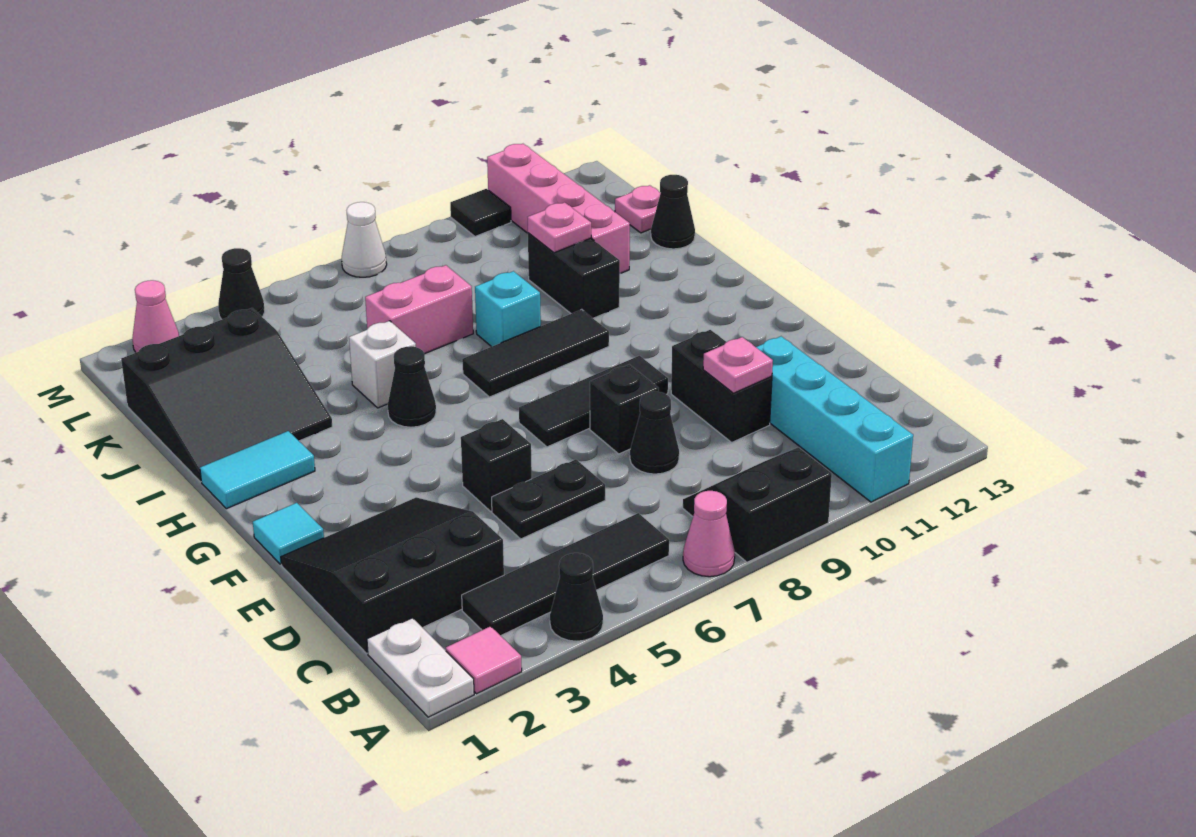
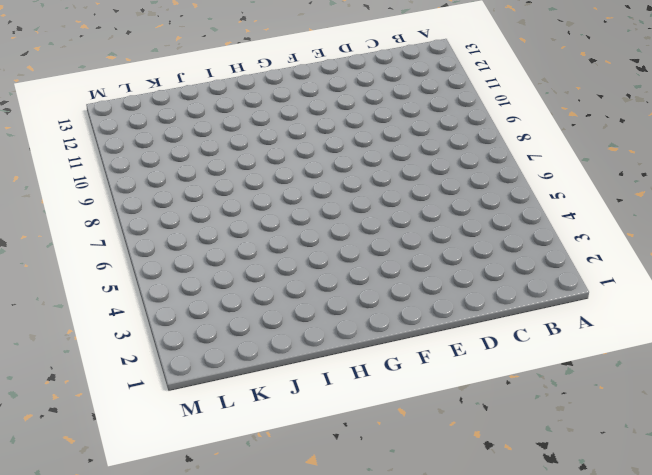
none -> white plate A1:B1 level 1
none -> pink tile A2 level 1
none -> black cone A4 level 1
none -> pink cone A7 level 1

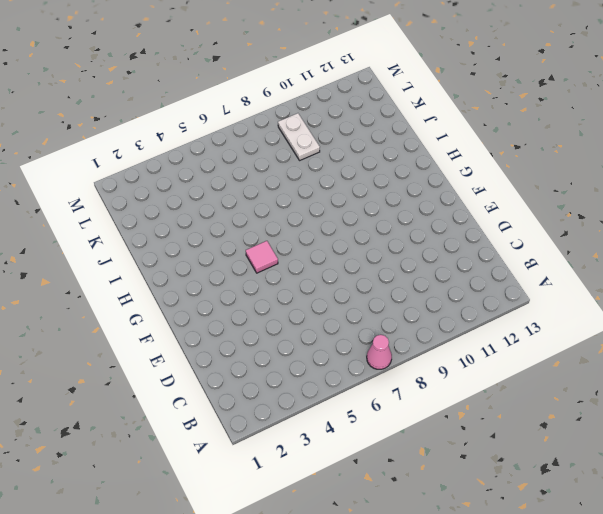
pink tile G5 level 1 -> pink tile A2 level 1
white plate K9:L9 level 1 -> white plate A1:B1 level 1
none -> black cone A4 level 1
none -> black slope A8:B9 level 1 top A
none -> cyan brick A11:D11 level 1
none -> black tile B3:B6 level 1

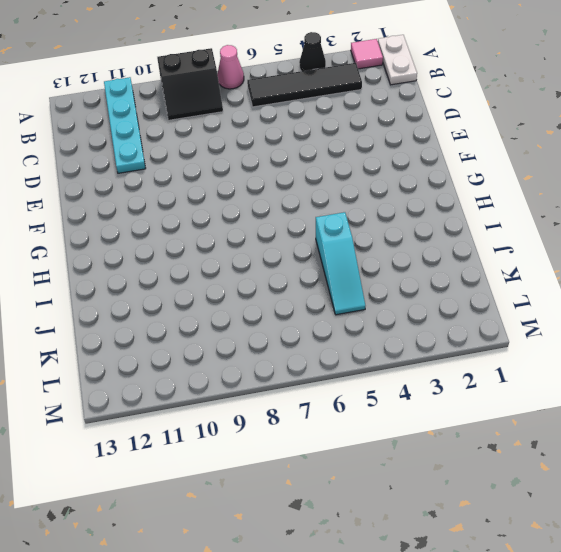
cyan plate A11:D11 level 1 -> cyan brick A11:D11 level 1
cyan slope I5:K5 level 1 top I -> white brick I5 level 1
none -> black slope C1:E3 level 1 top C
none -> black plate D5:D6 level 1
none -> black cone D8 level 1
none -> black brick D10:E10 level 1

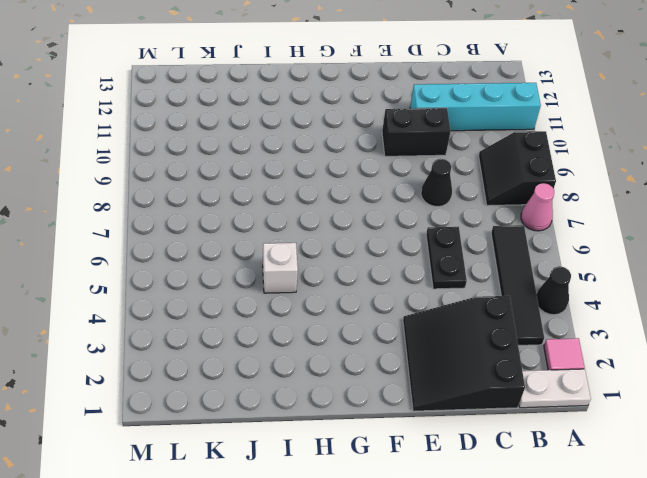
none -> black brick E5 level 1
none -> black brick E8 level 1
none -> cyan tile F1 level 1
none -> black tile F7:F9 level 1

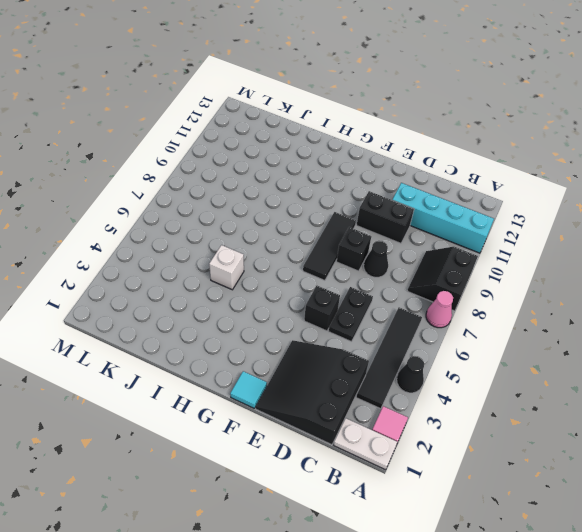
none -> cyan tile H1:H2 level 1
none -> black cone H5 level 1
none -> black tile H7:H9 level 1
none -> black slope I1:K3 level 1 top K

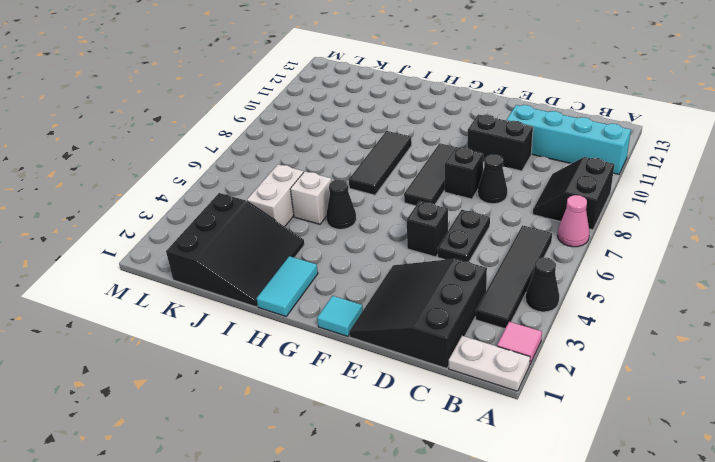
white brick J4:J5 level 1 -> none
none -> cyan brick I8 level 1
none -> black brick I10:J10 level 1
none -> pink brick J6:J7 level 1
none -> pink brick J11:M11 level 1

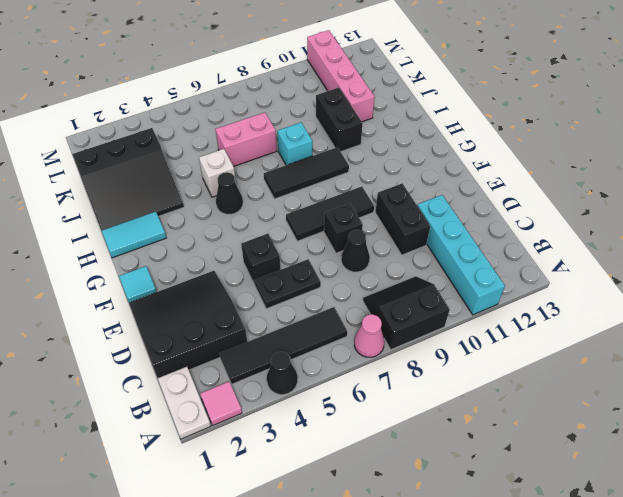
none -> black cone J13 level 1
none -> pink plate K13 level 1
none -> pink cone M2 level 1
none -> black cone M4 level 1

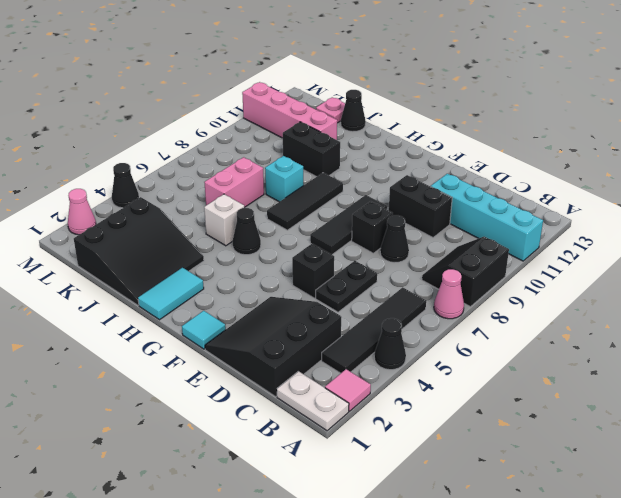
none -> white cone M7 level 1
none -> black tile M10 level 1
none -> pink plate D10 level 2
none -> pink plate J10 level 2

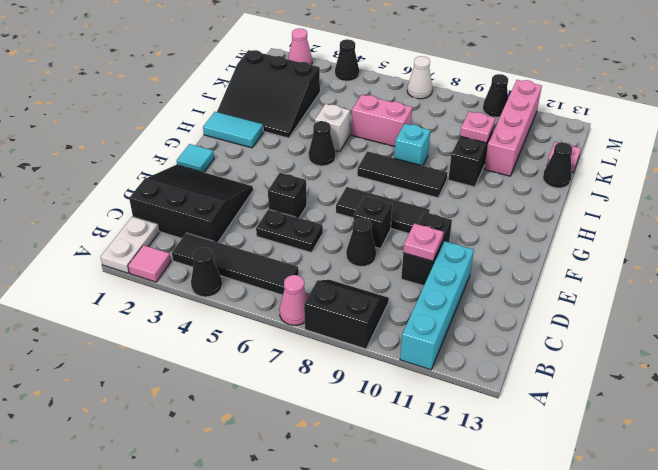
black cone M10 level 1 -> black tile M10 level 1

